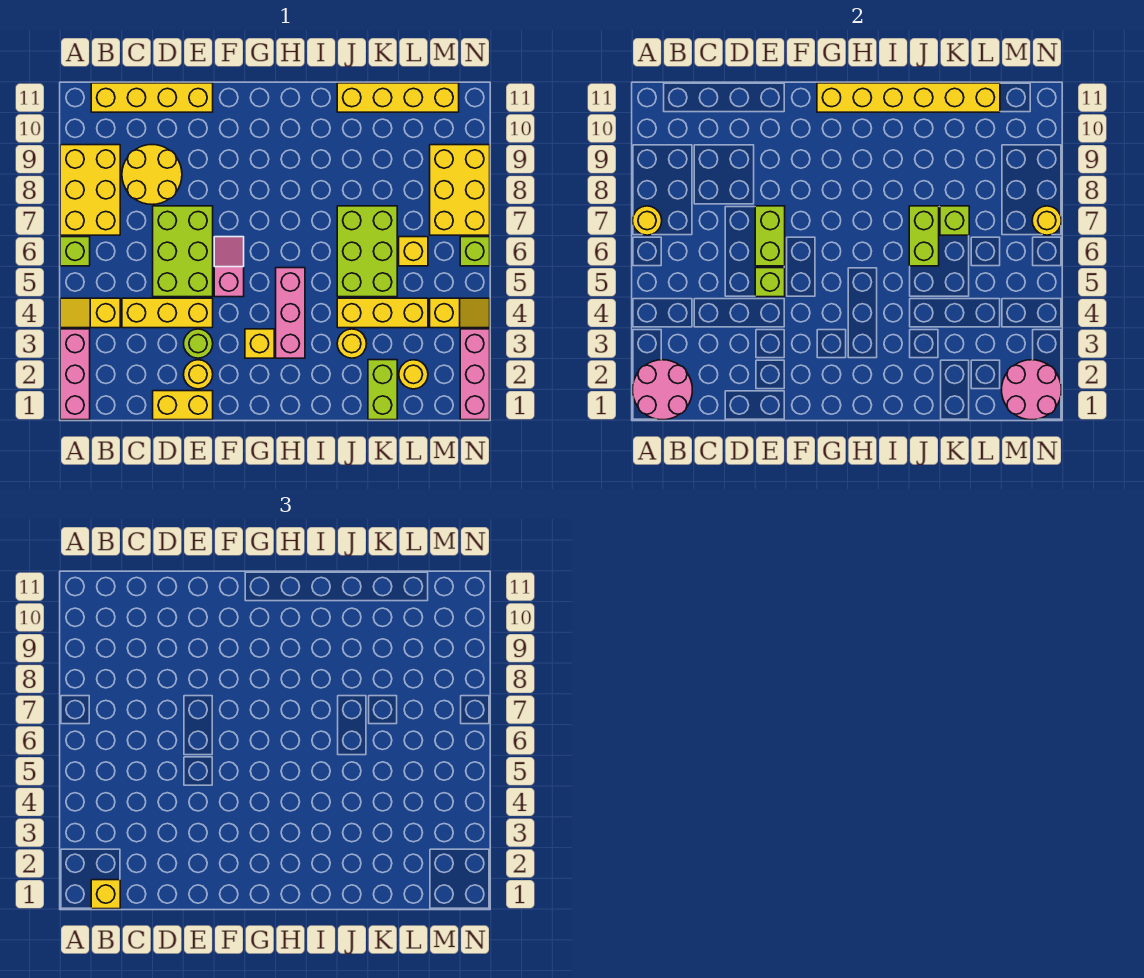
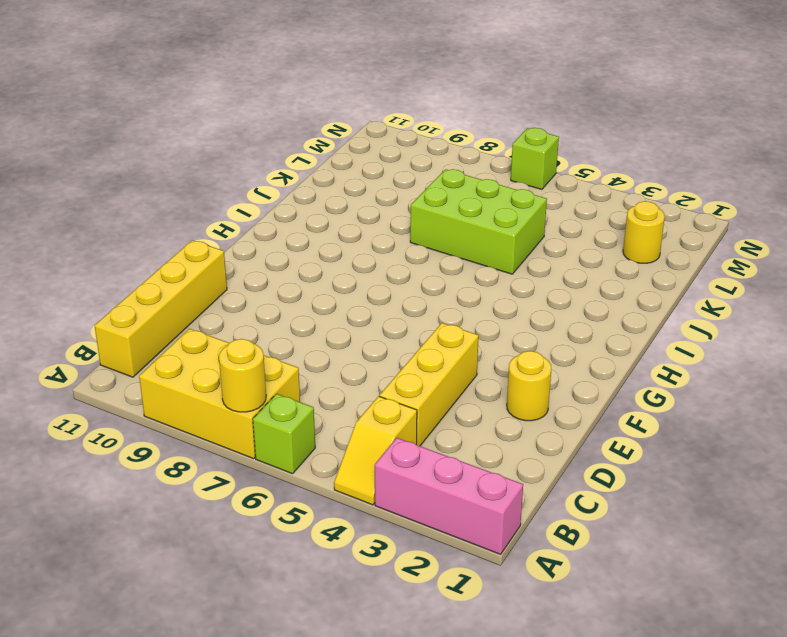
none -> yellow round brick C8:D9 level 1
none -> yellow brick D1:E1 level 1
none -> lime brick D5:E7 level 1
none -> lime round brick E3 level 1

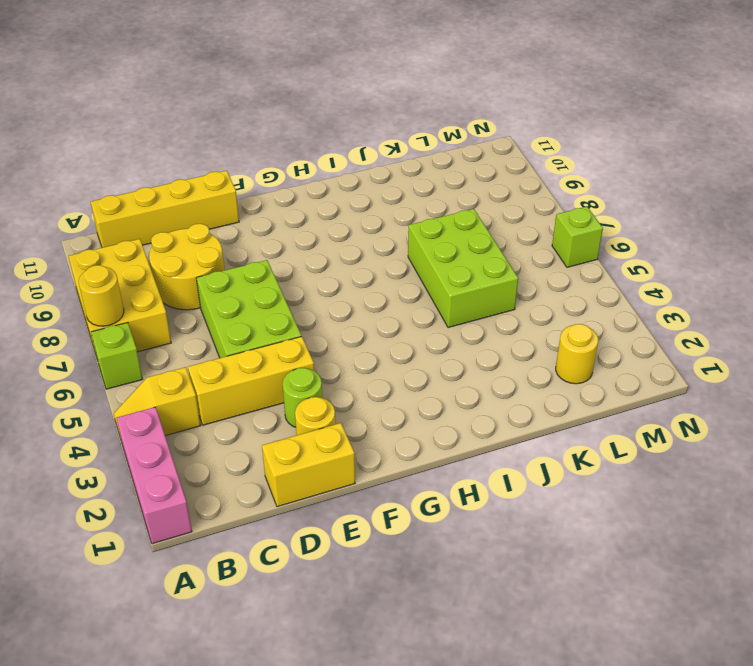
none -> pink slope F5:F6 level 1 top 5
none -> yellow brick G3 level 1
none -> pink brick H3:H5 level 1
none -> yellow round brick J3 level 1

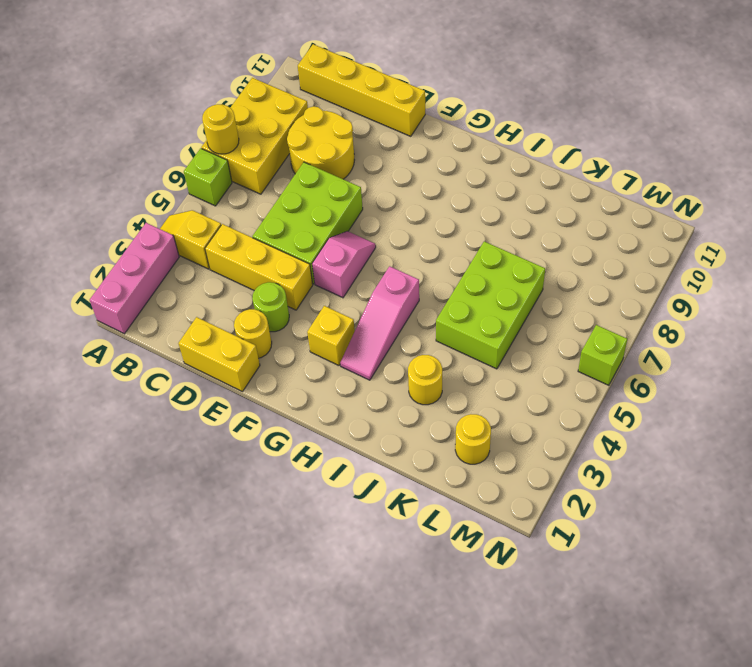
pink slope H3:H5 level 1 top 5 -> pink brick H3:H5 level 1
none -> yellow brick J4:L4 level 1
none -> yellow brick J11:M11 level 1
none -> lime brick K1:K2 level 1
none -> yellow brick L6 level 1

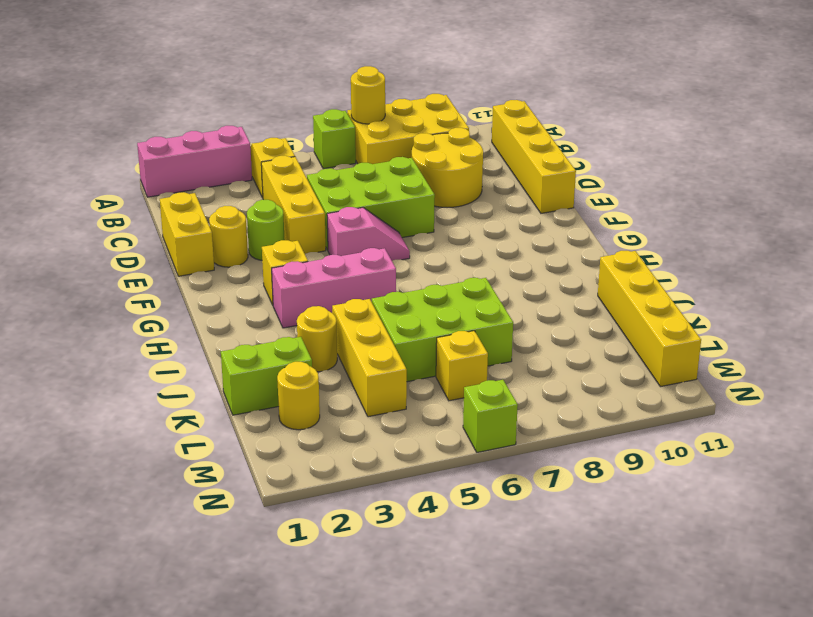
none -> yellow slope M4:N4 level 1 top M
none -> yellow brick M7:N9 level 1
none -> pink brick N1:N3 level 1
none -> pink round brick A1:B2 level 2

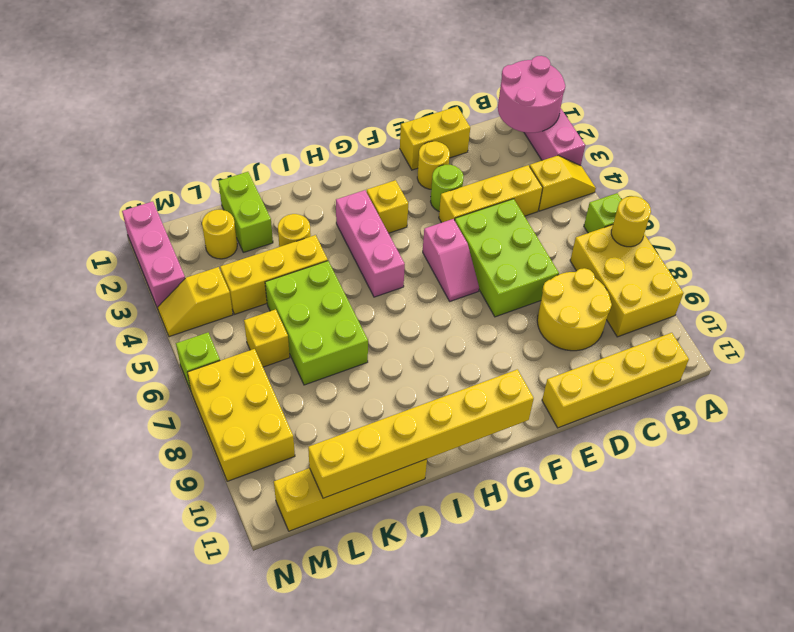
none -> lime brick E5 level 2
none -> lime brick E6:E7 level 2
none -> lime brick J6:J7 level 2
none -> lime brick K7 level 2

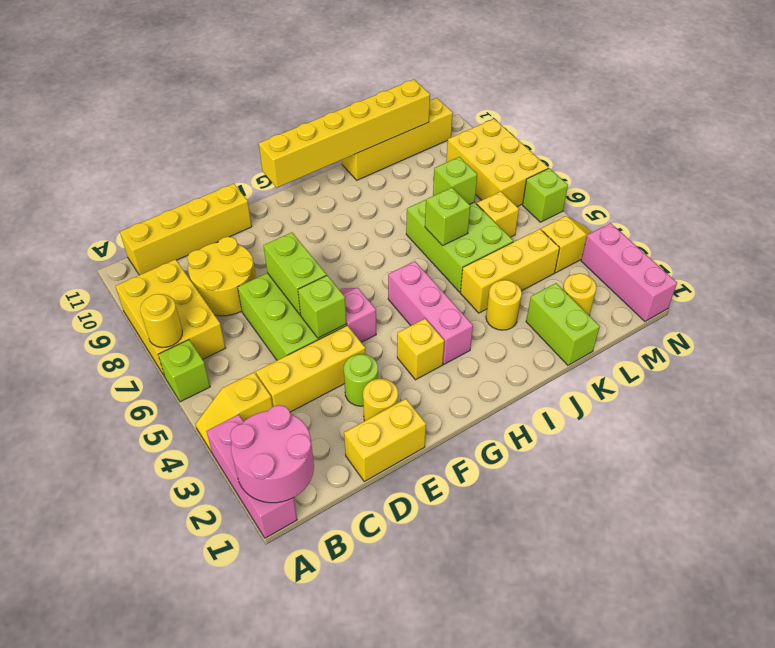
lime brick J6 level 2 -> lime brick J6:J7 level 2
none -> pink round brick M1:N2 level 2
none -> yellow round brick N7 level 2
none -> yellow brick B1 level 3

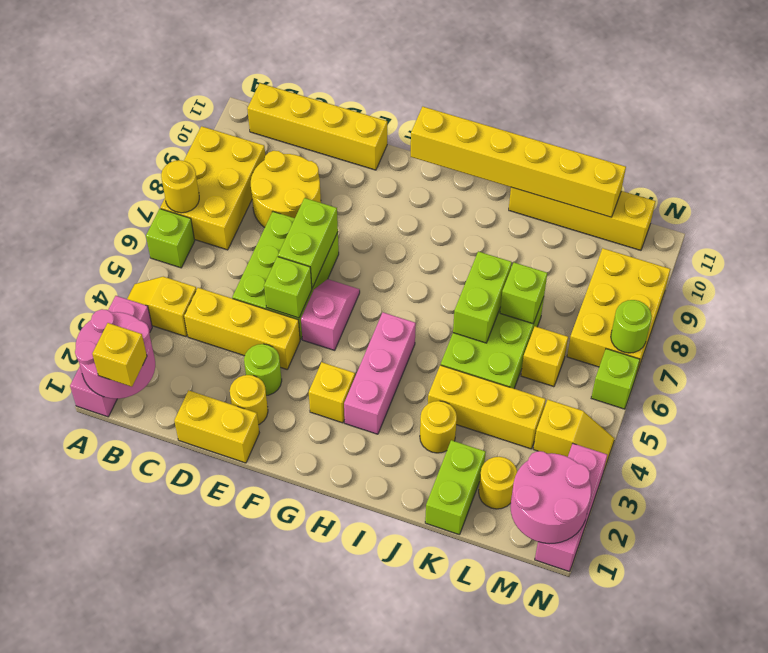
lime round brick N7 level 2 -> yellow round brick N7 level 2

